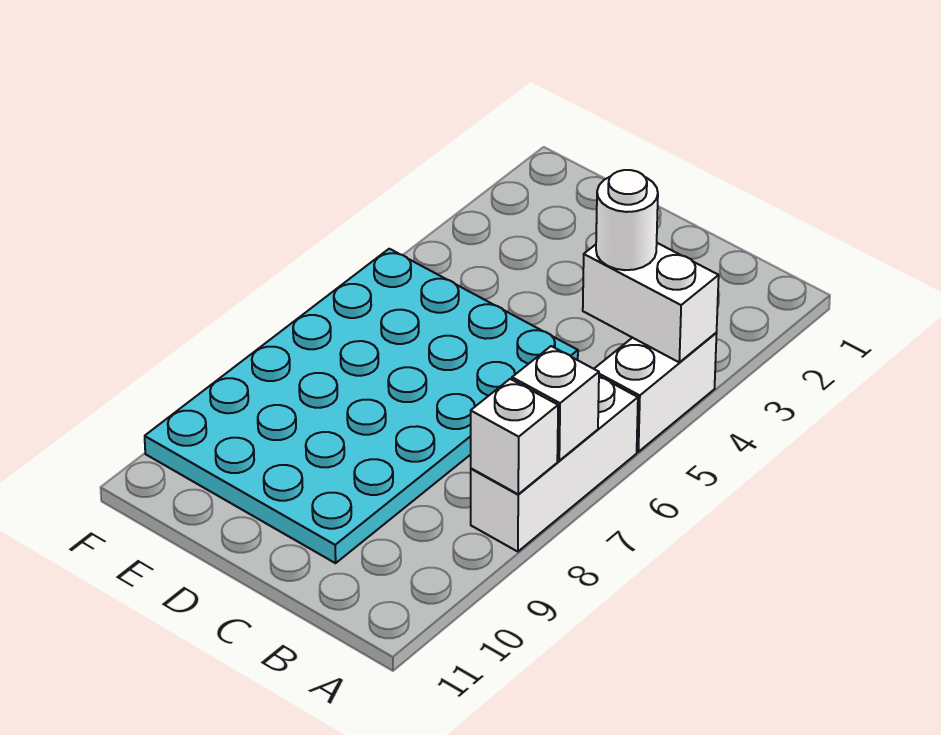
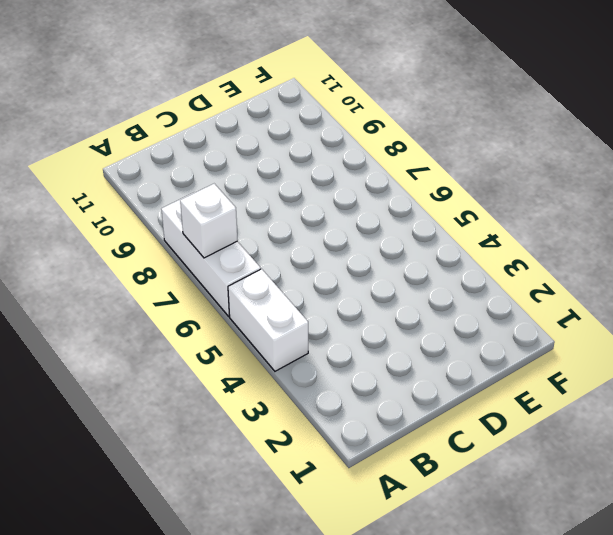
none -> cyan plate C5:F10 level 1
none -> white brick A4:B4 level 2

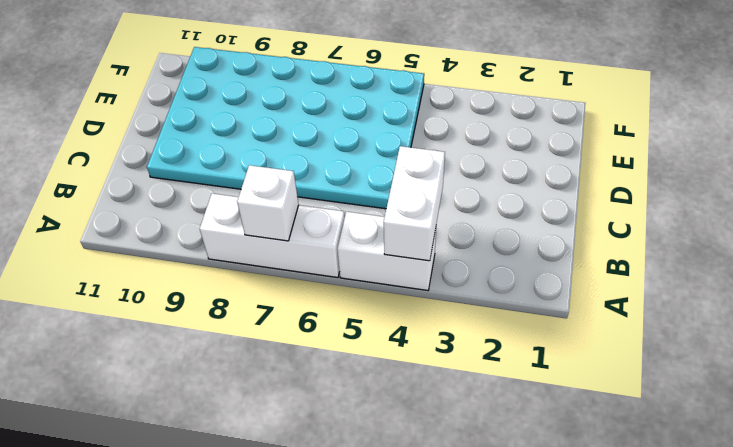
none -> white brick A8 level 2
none -> white round brick B4 level 3

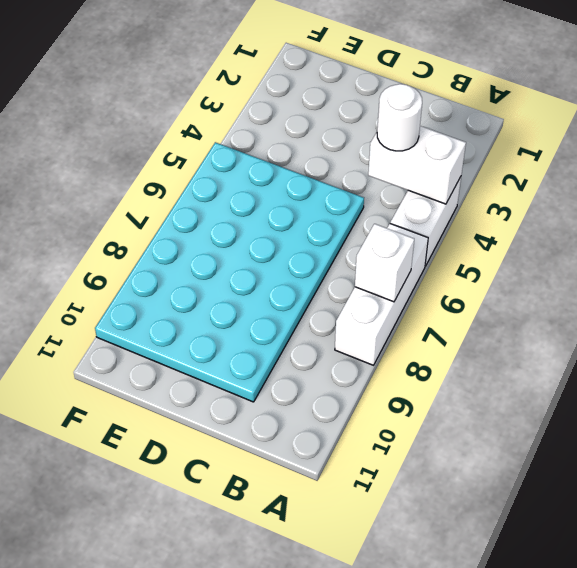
none -> white brick A8 level 2

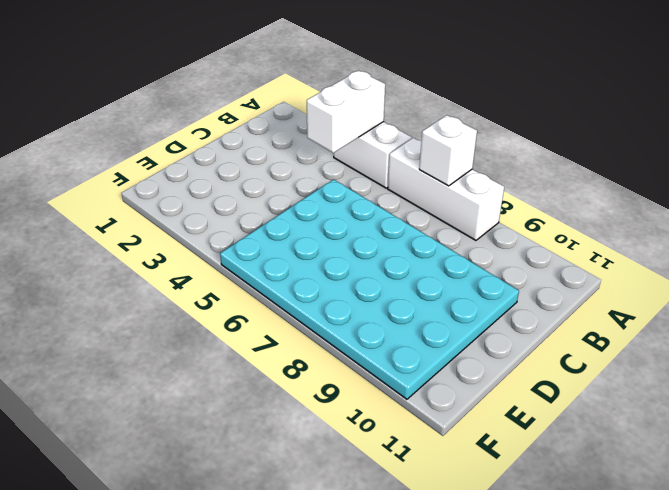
none -> white brick A8 level 2
none -> white round brick B4 level 3

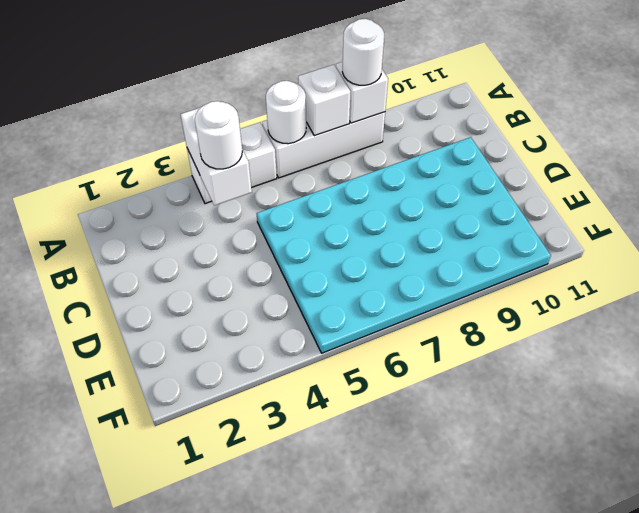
white round brick A6 level 2 -> none
white round brick A8 level 3 -> none

